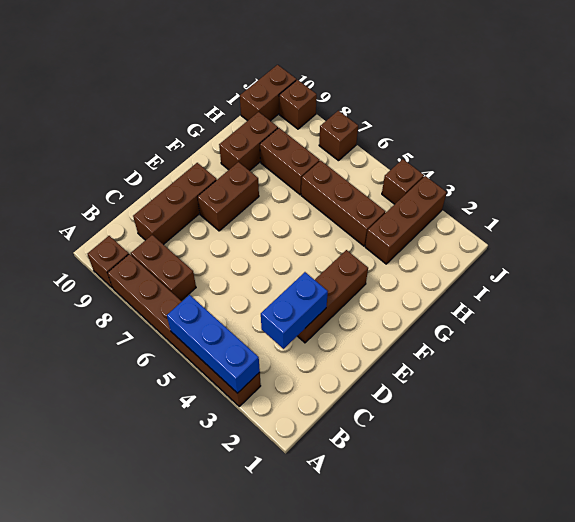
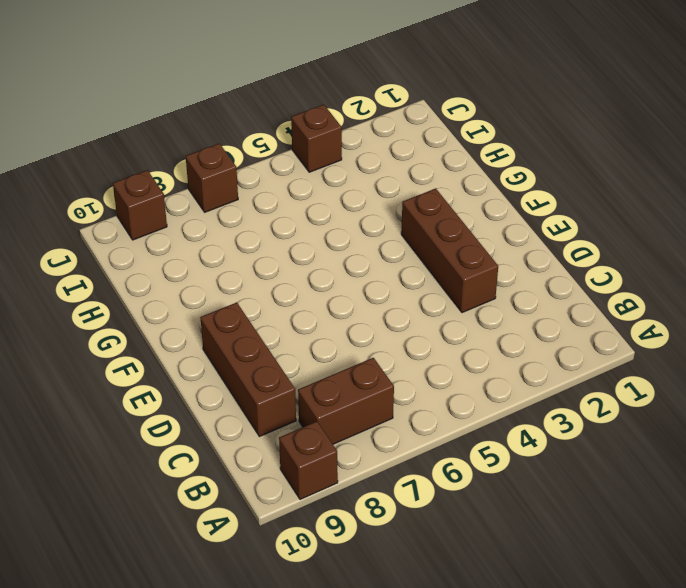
none -> brown brick A3:A8 level 1
none -> brown brick E8:F8 level 1
none -> brown brick G9:H9 level 1

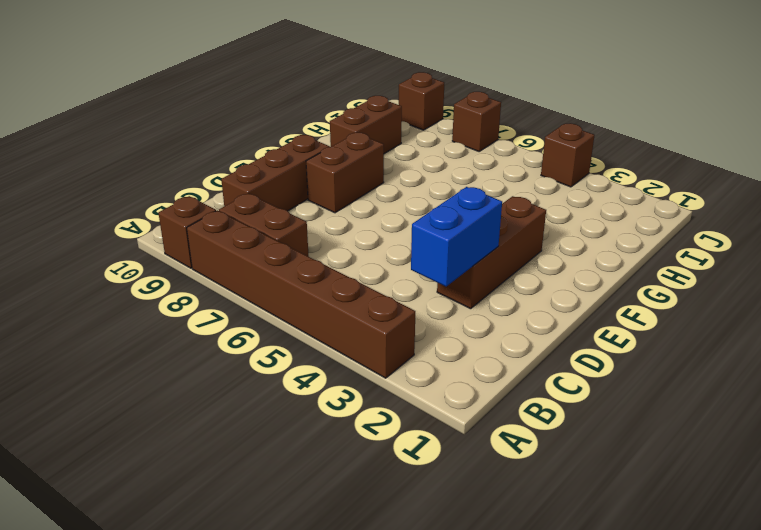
none -> brown brick H3:J3 level 1
none -> brown brick H4:H6 level 1
none -> brown brick H7:H8 level 1

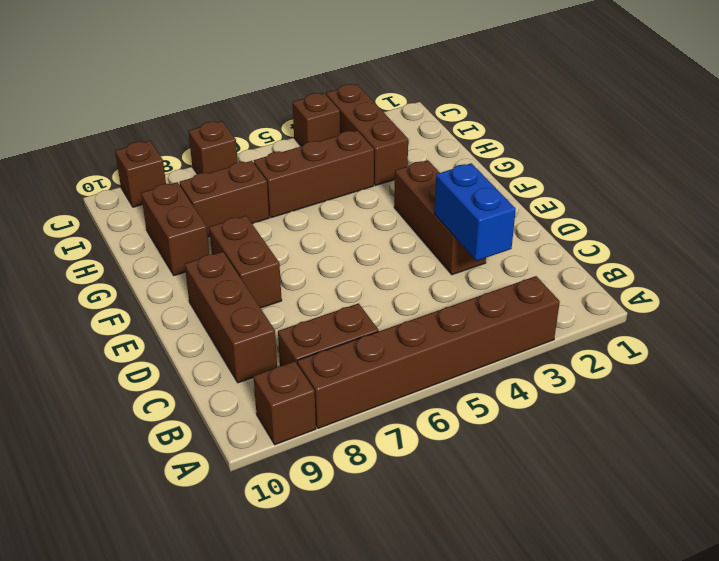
none -> brown brick I10:J10 level 1
none -> blue brick A3:A5 level 2

